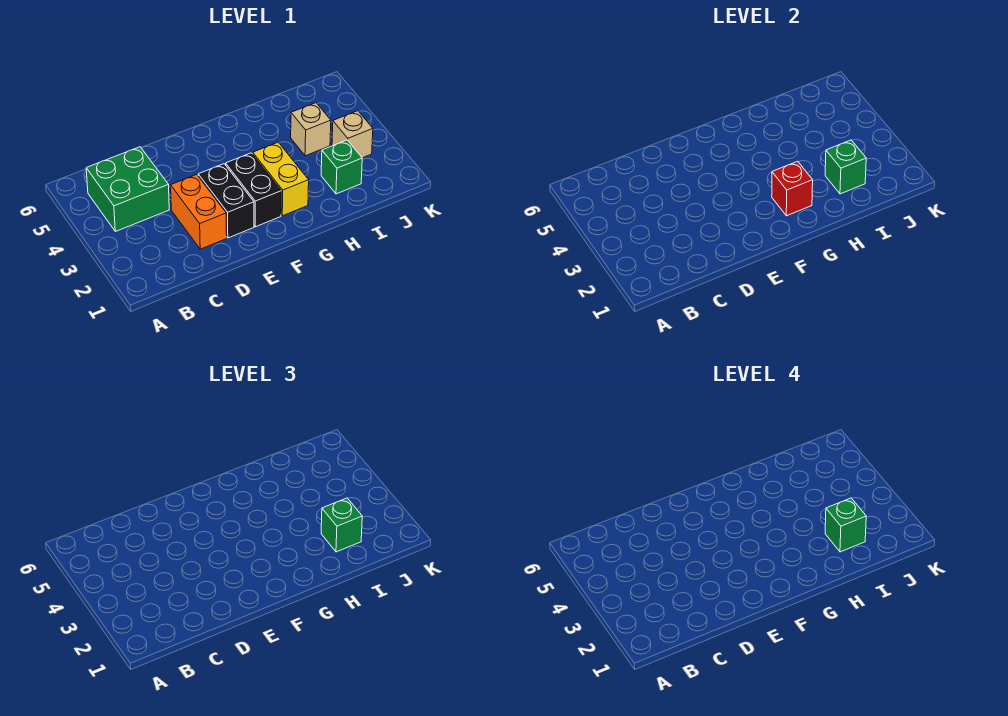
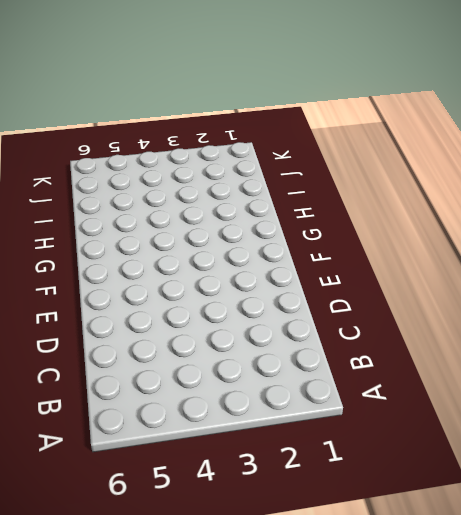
none -> green brick B4:C5 level 1
none -> orange brick D2:D3 level 1
none -> black brick E2:E3 level 1

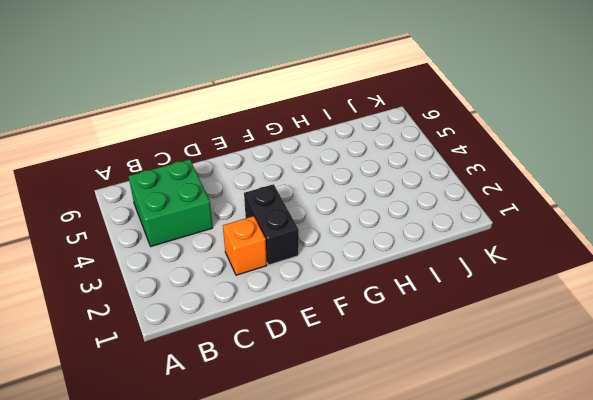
orange brick D2 level 1 -> orange brick D2:D3 level 1
none -> black brick F2:F3 level 1
none -> yellow brick G2:G3 level 1
none -> green brick I2 level 1

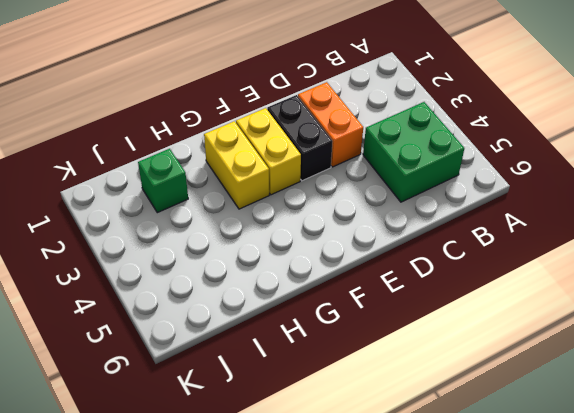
yellow brick F2:F3 level 1 -> black brick F2:F3 level 1
none -> tan brick I4 level 1
none -> tan brick J3 level 1
none -> red brick G2 level 2

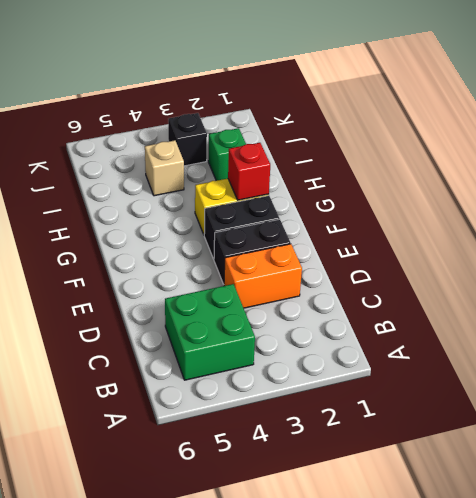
black brick J3 level 1 -> tan brick J3 level 1
none -> green brick I2 level 2
none -> green brick I2 level 3
none -> green brick I2 level 4

